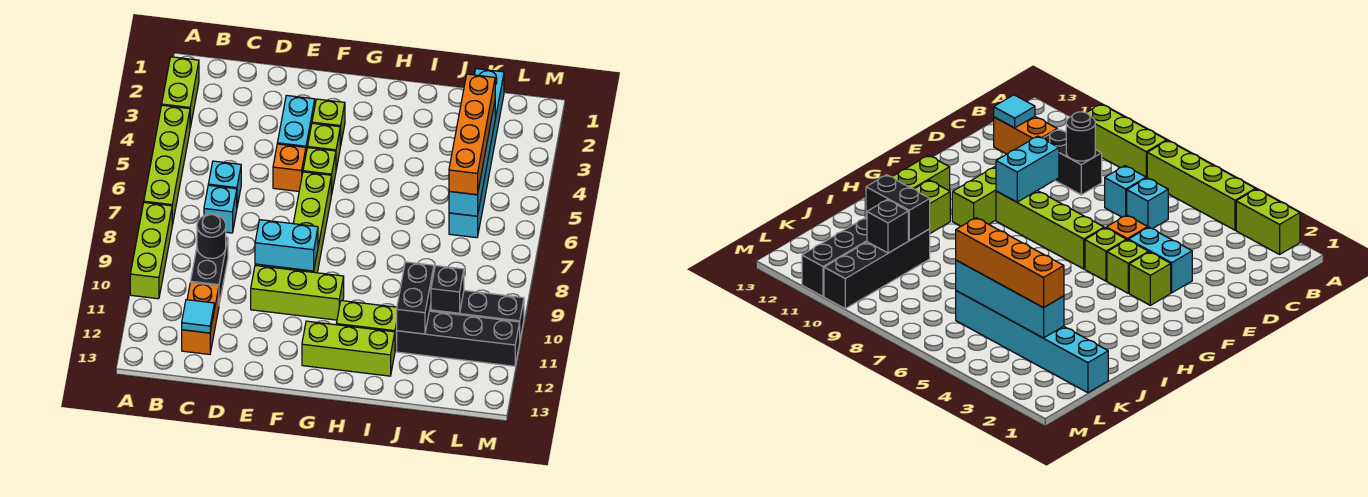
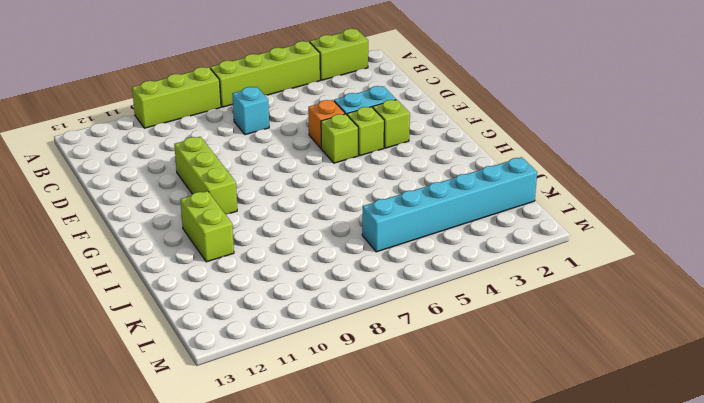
none -> cyan brick C6 level 1
none -> black brick C9:C10 level 1
none -> orange brick C11:C12 level 1

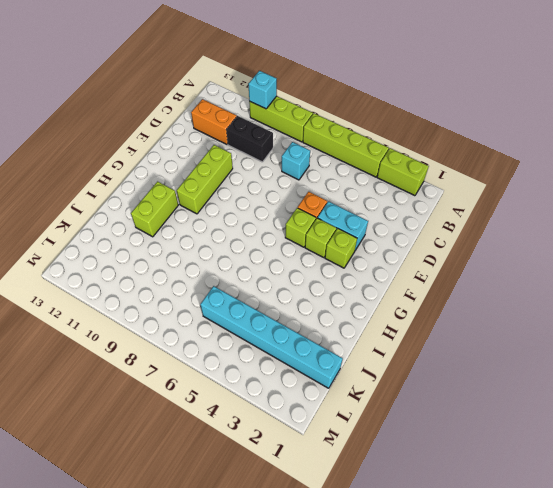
cyan brick A10 level 2 -> cyan brick C6 level 1
none -> lime brick F6:F9 level 1
none -> lime brick G12:I12 level 1
none -> black brick J10:M10 level 1

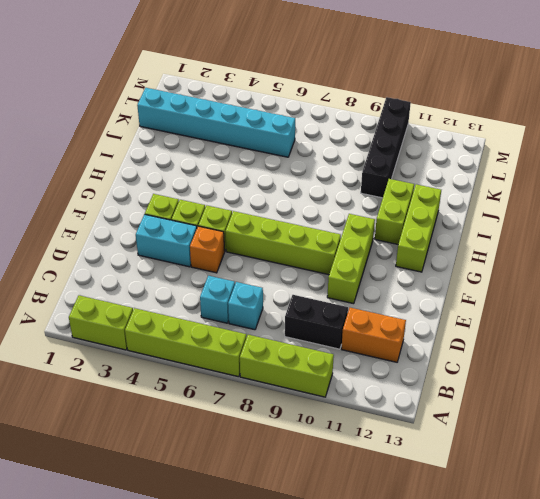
none -> black brick J11:M11 level 1
none -> black round brick C9 level 2
none -> cyan tile C12 level 2

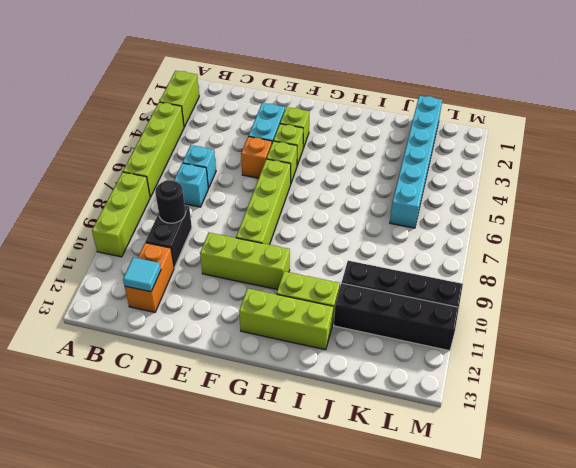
none -> cyan brick E9:F9 level 2
none -> black brick J10:J11 level 2
none -> cyan brick K3:K6 level 2

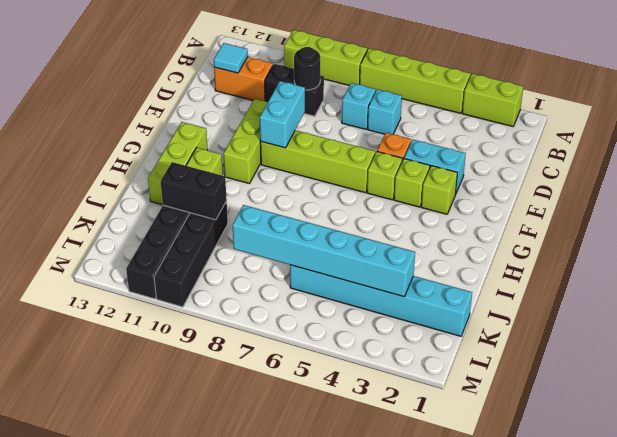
cyan brick K3:K8 level 2 -> cyan brick K3:K6 level 2
none -> black brick K10 level 2
none -> orange brick K3:K6 level 3

